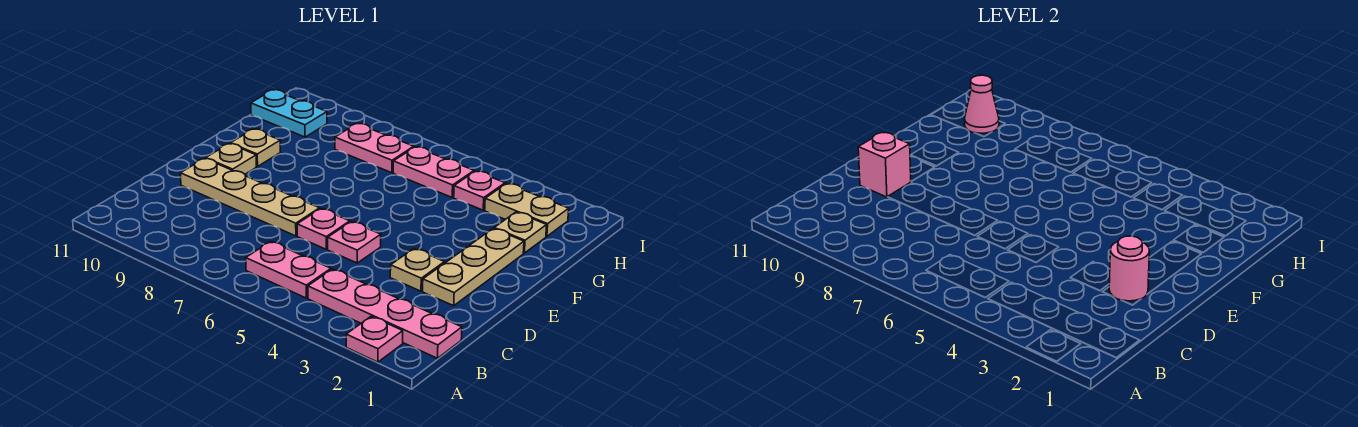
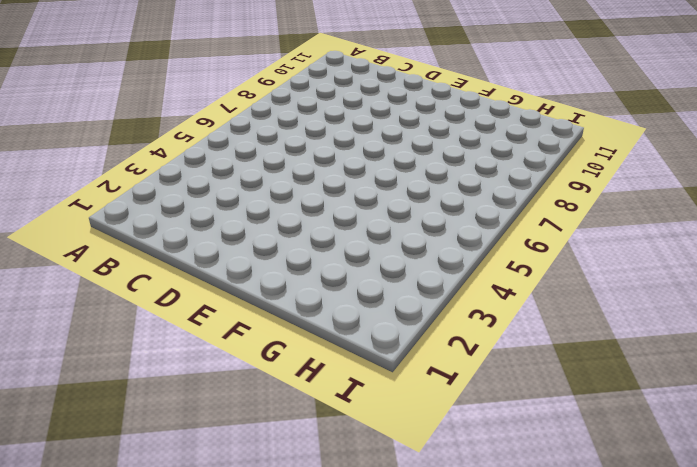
none -> pink plate A2 level 1
none -> pink plate B1:B4 level 1
none -> pink plate B5:B6 level 1

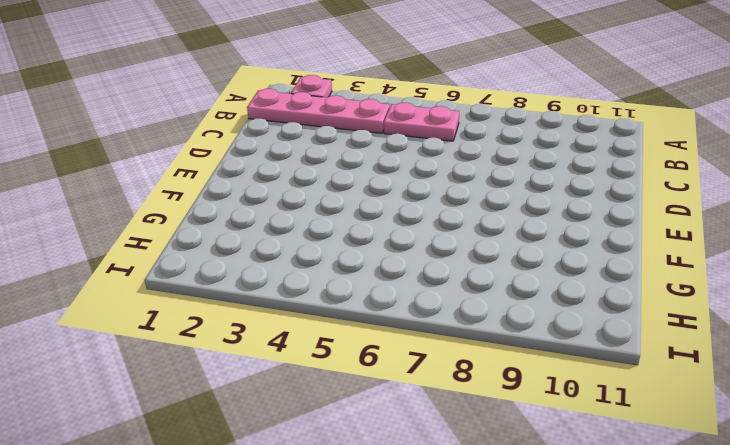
none -> tan plate D2:F2 level 1
none -> tan plate D3 level 1
none -> pink plate D5 level 1

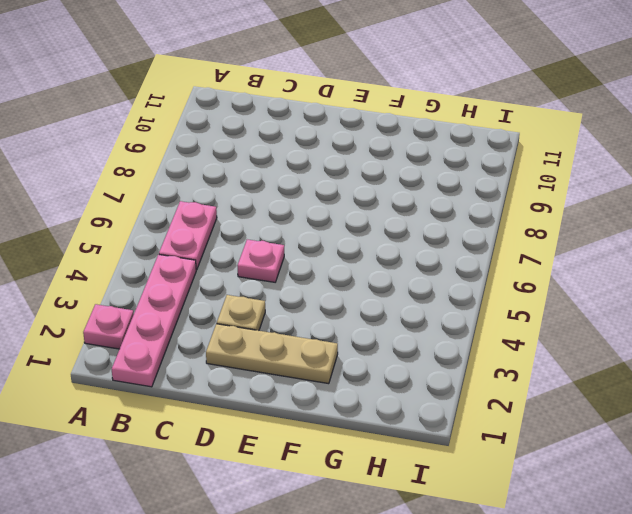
none -> pink plate D6 level 1
none -> tan plate D7:D10 level 1
none -> tan plate E10 level 1

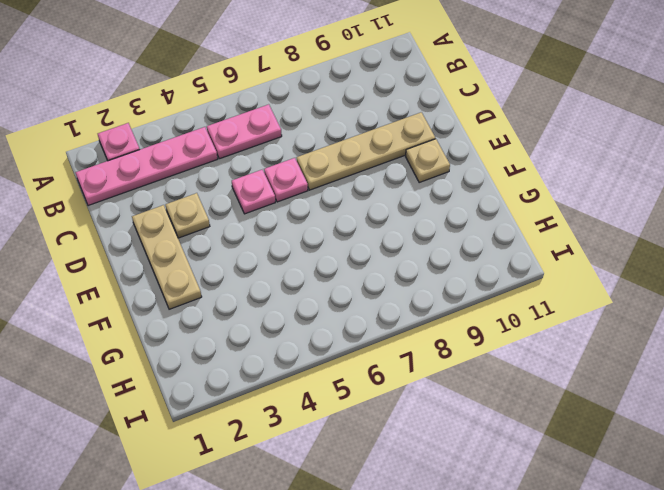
none -> tan plate F10 level 1
none -> tan plate G2 level 1
none -> tan plate H2:H3 level 1

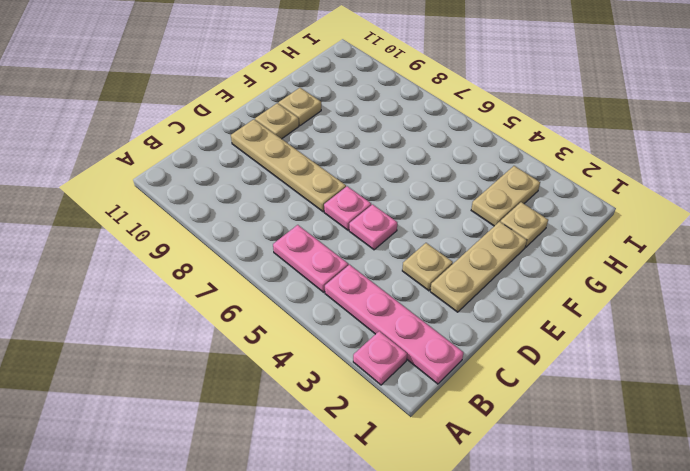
tan plate G3:H3 level 1 -> tan plate H2:H3 level 1
none -> pink plate H4 level 1
none -> pink plate H5:H6 level 1
none -> pink plate H7:H8 level 1

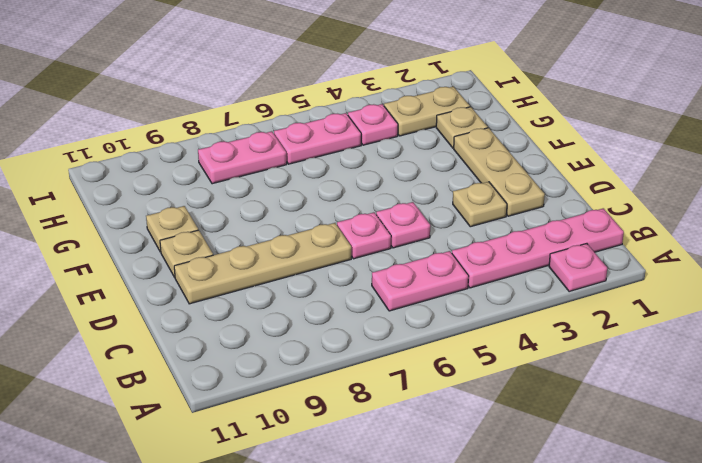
none -> cyan plate H10:H11 level 1
none -> pink round brick D2 level 2
none -> pink brick D10 level 2

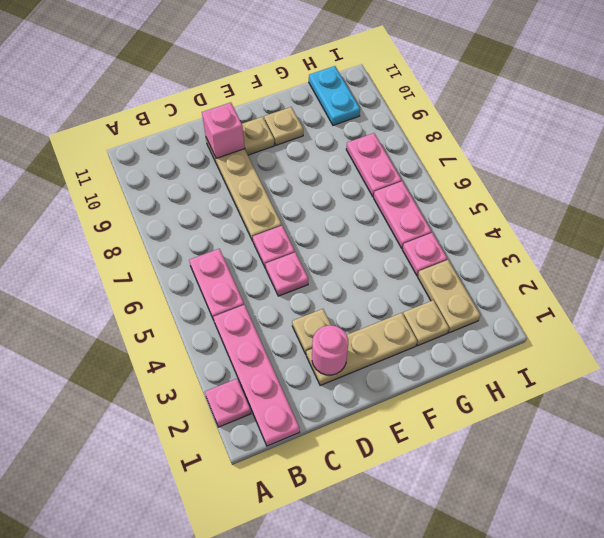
none -> pink cone H10 level 2

